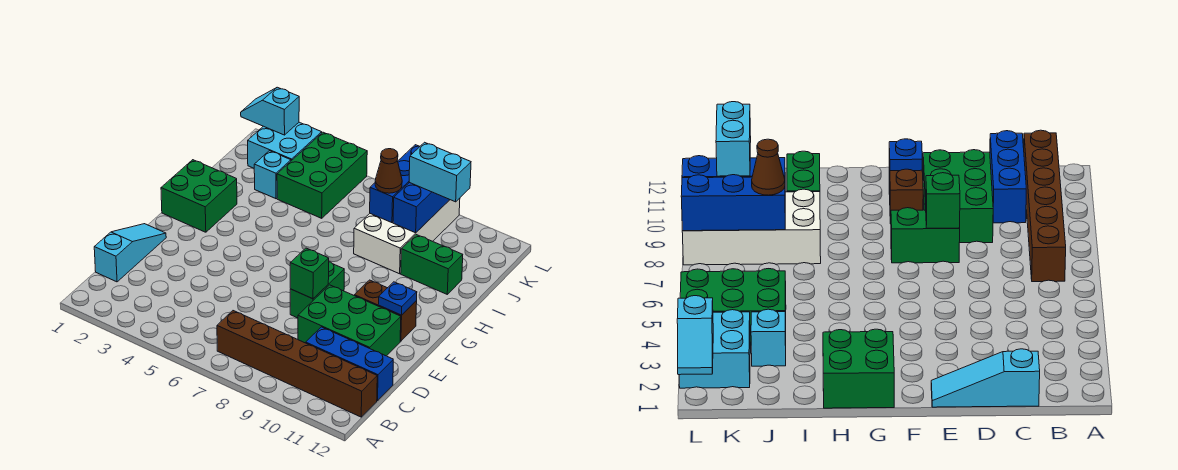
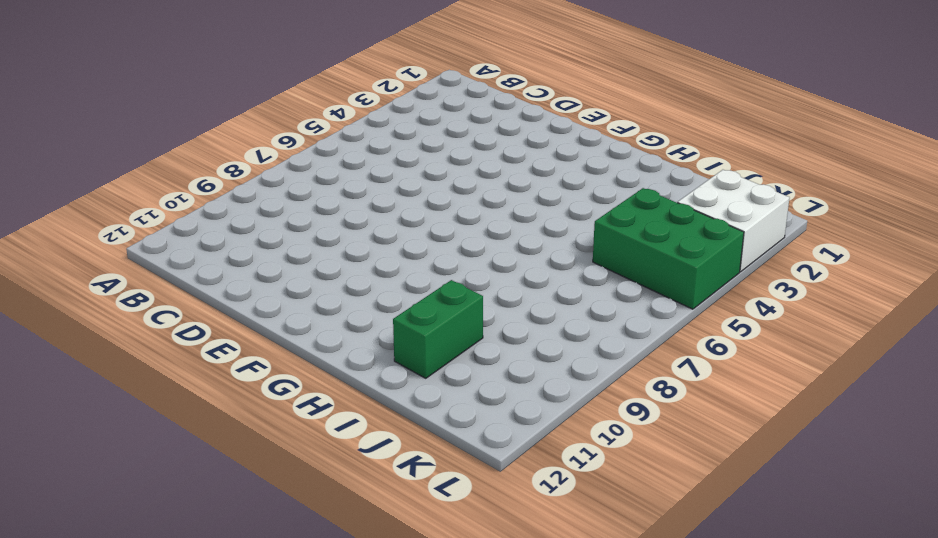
white brick K2:L3 level 1 -> cyan brick K2:L3 level 1
none -> brown brick B7:B12 level 1
none -> cyan slope C1:E1 level 1 top C
none -> blue brick C10:C12 level 1

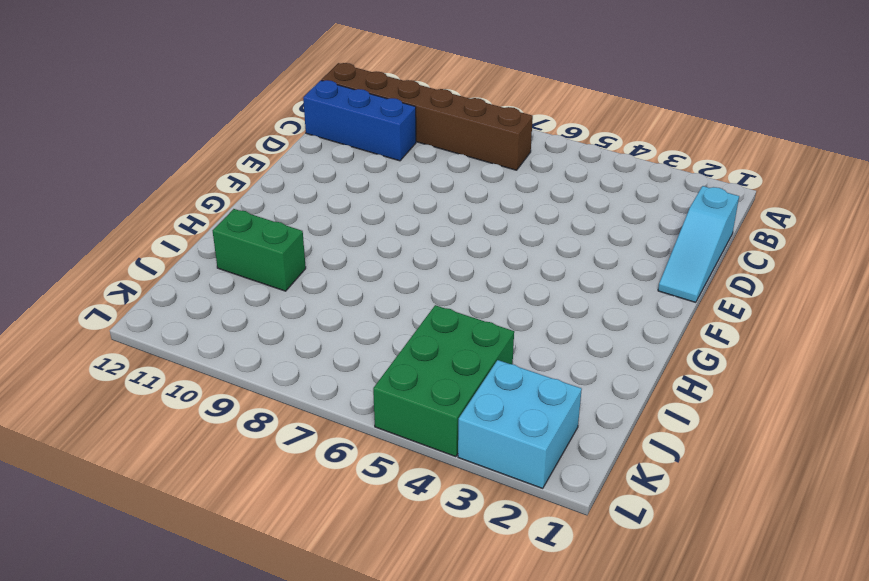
none -> green brick D9:E11 level 1
none -> green brick E8:F8 level 1
none -> brown brick F10:F11 level 1

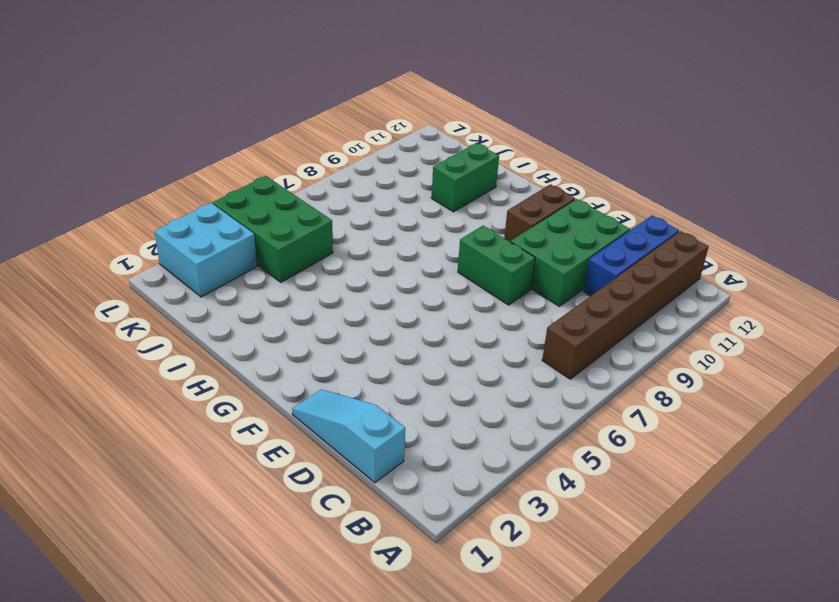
none -> green brick G1:H2 level 1
none -> white brick I8:L9 level 1
none -> cyan brick J3 level 1

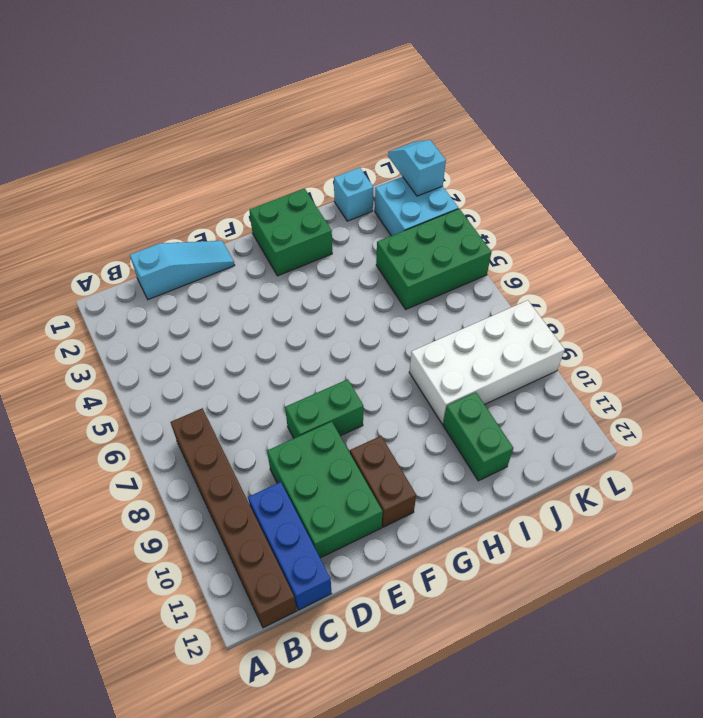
cyan brick J1 level 1 -> cyan brick J3 level 1
none -> green brick E8 level 2
none -> blue plate F11 level 2
none -> blue brick J8:L8 level 2

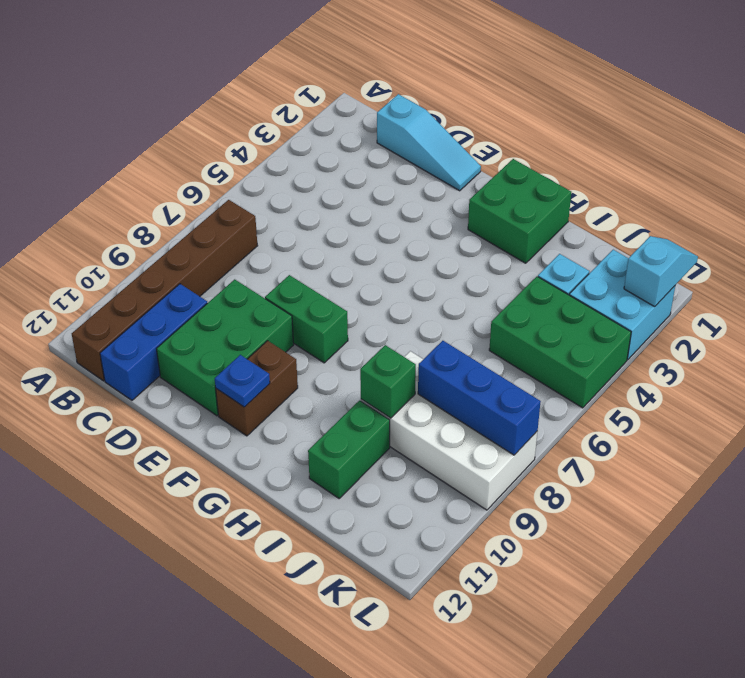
green brick I9 level 2 -> green brick E8 level 2
none -> blue brick J9:L9 level 2
none -> brown cone J8 level 3
none -> cyan brick K9:K10 level 3

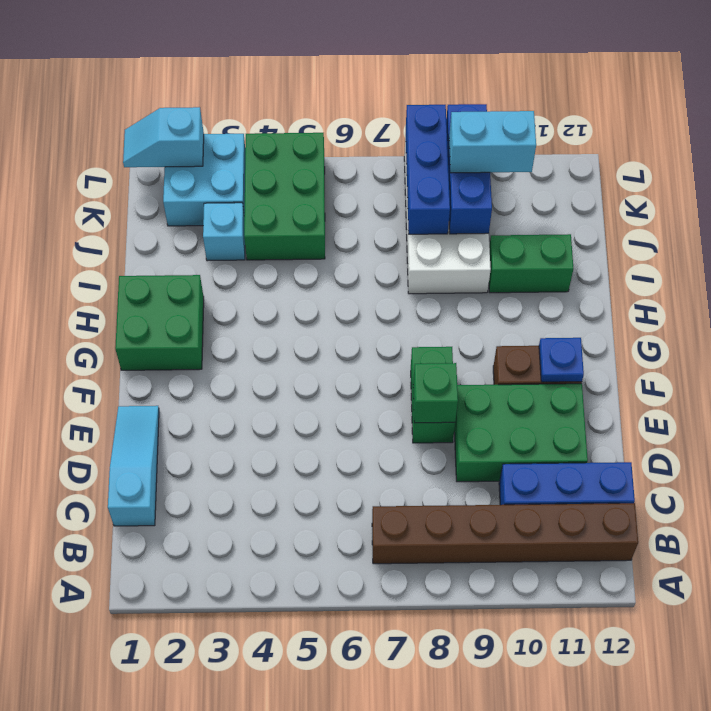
none -> brown cone J8 level 3

